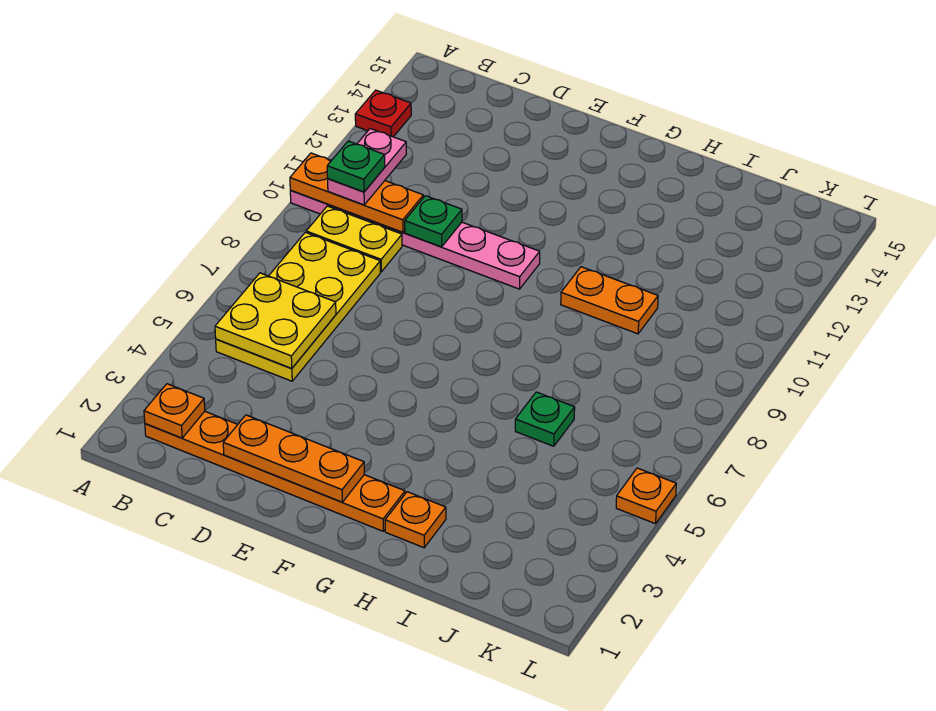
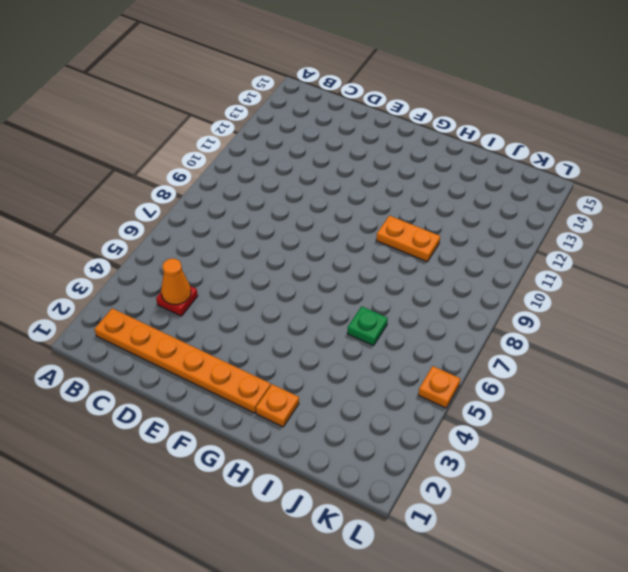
red plate C4 level 1 -> red plate A13 level 1
orange cone C4 level 2 -> none
none -> pink plate A10:F10 level 1
none -> yellow plate B5:C8 level 1
none -> yellow plate B9:C9 level 1

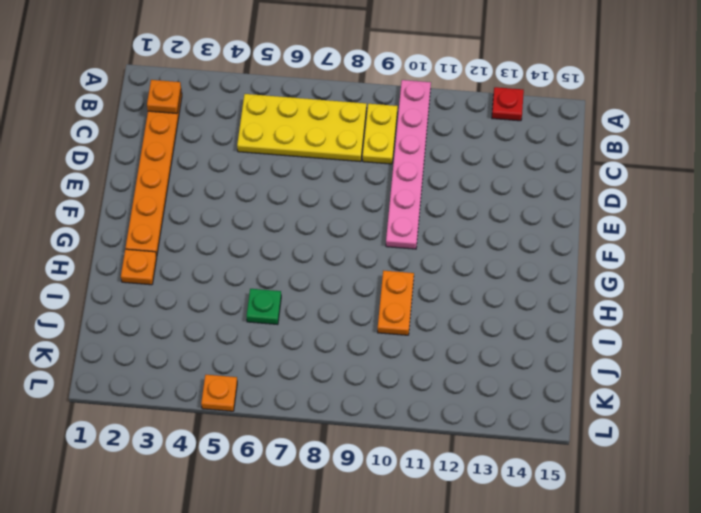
none -> orange plate A10:C10 level 2
none -> yellow plate B5:C6 level 2
none -> orange plate D2:F2 level 2

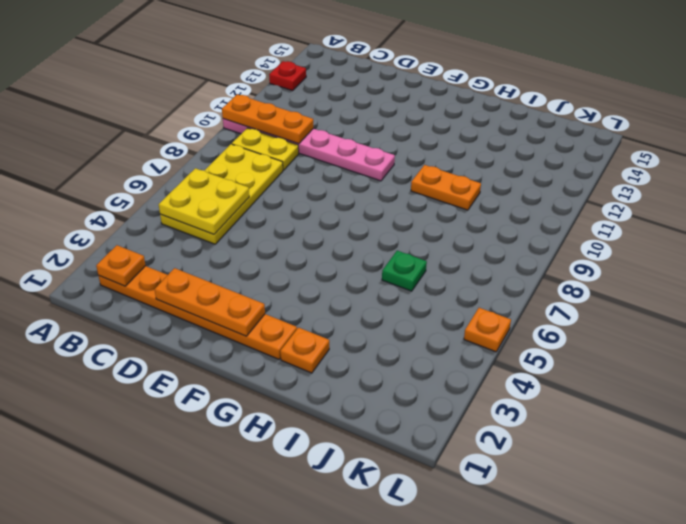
none -> green plate D10 level 2
none -> pink plate B10:B11 level 3
none -> green plate B10 level 4

